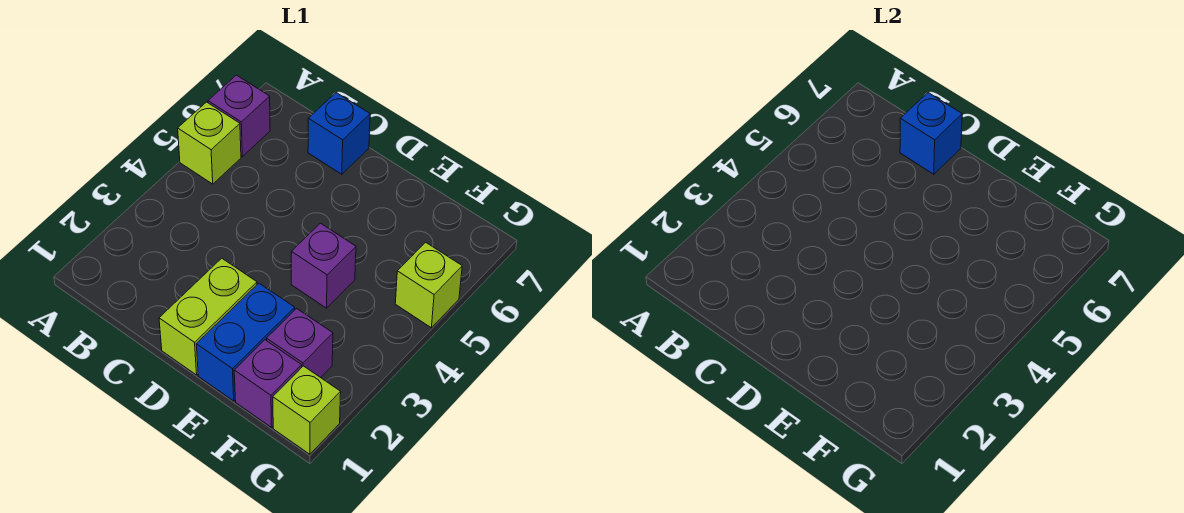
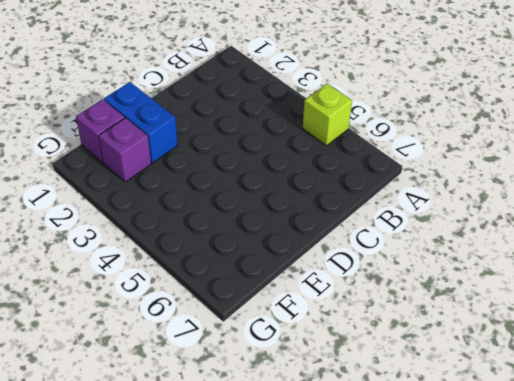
none -> purple brick A6 level 1
none -> blue brick C7 level 1

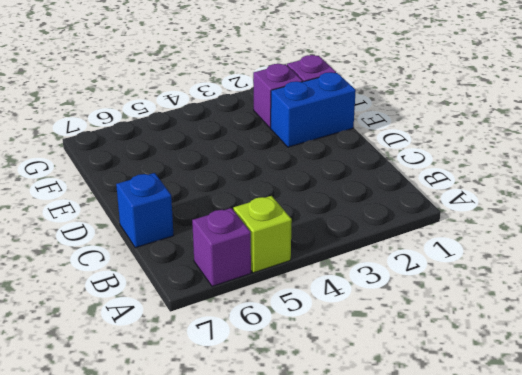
none -> lime brick D1:D2 level 1
none -> purple brick E4 level 1

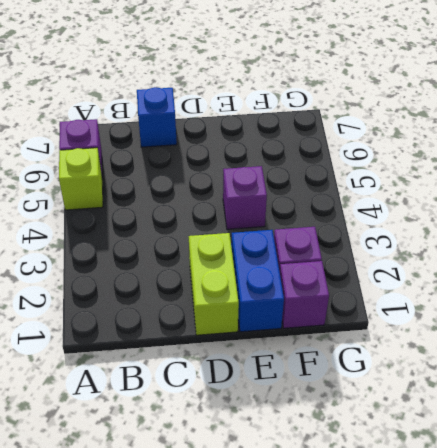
none -> lime brick G1 level 1
none -> lime brick G5 level 1

